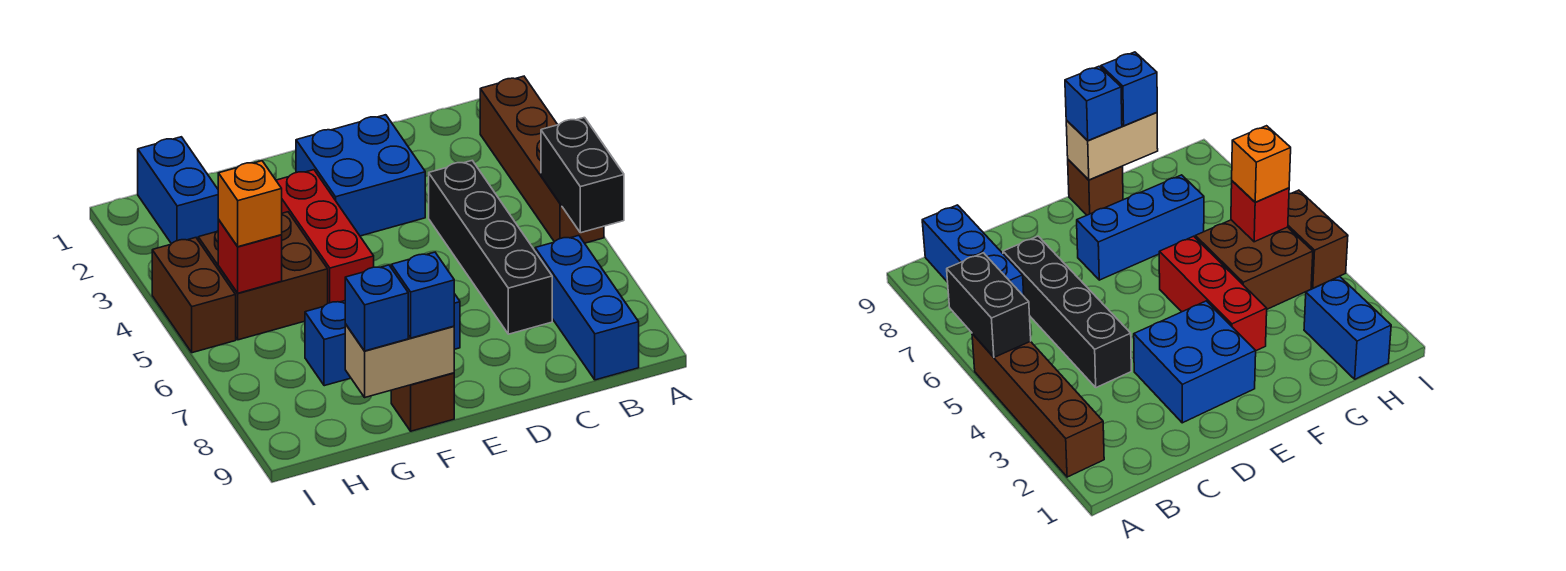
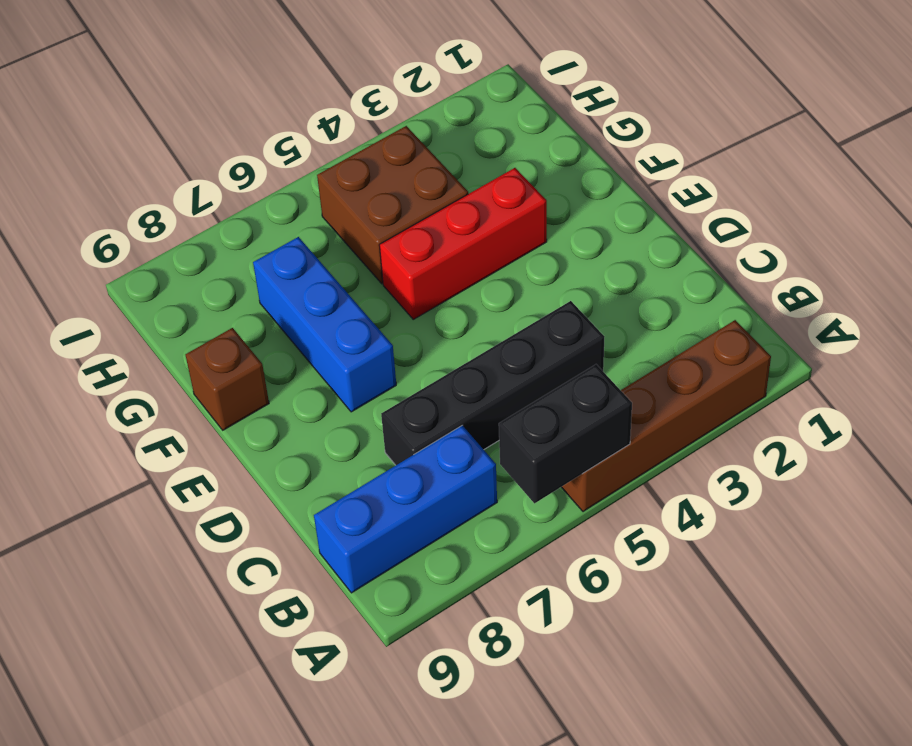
none -> blue brick D2:E3 level 1
none -> blue brick H1:H2 level 1
none -> brown brick I4:I5 level 1

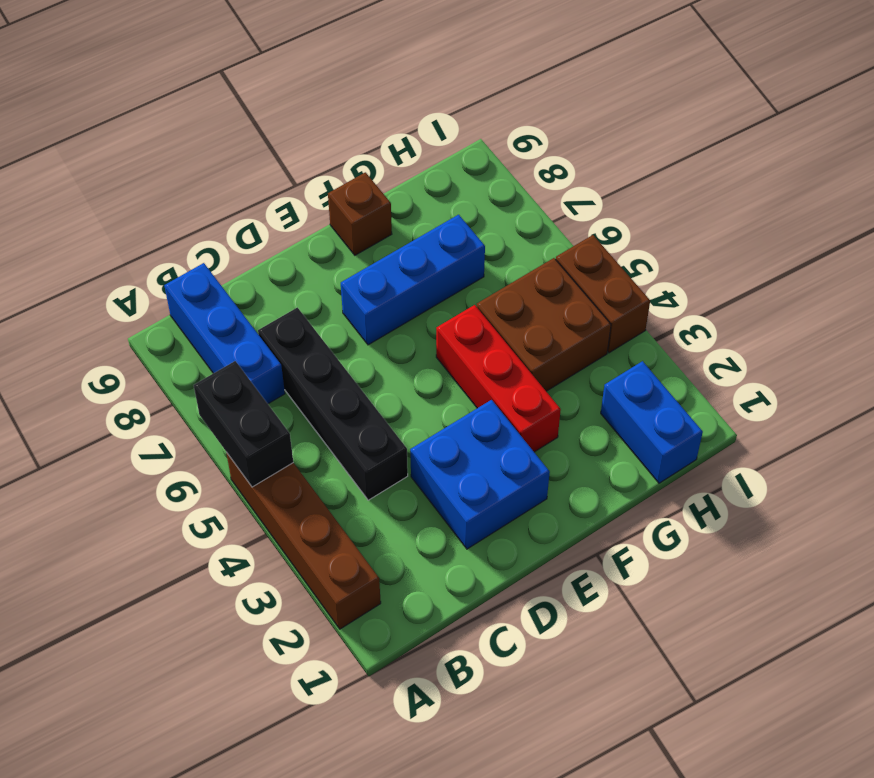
none -> tan brick F9:G9 level 2
none -> red brick H5 level 2
none -> blue brick F9 level 3

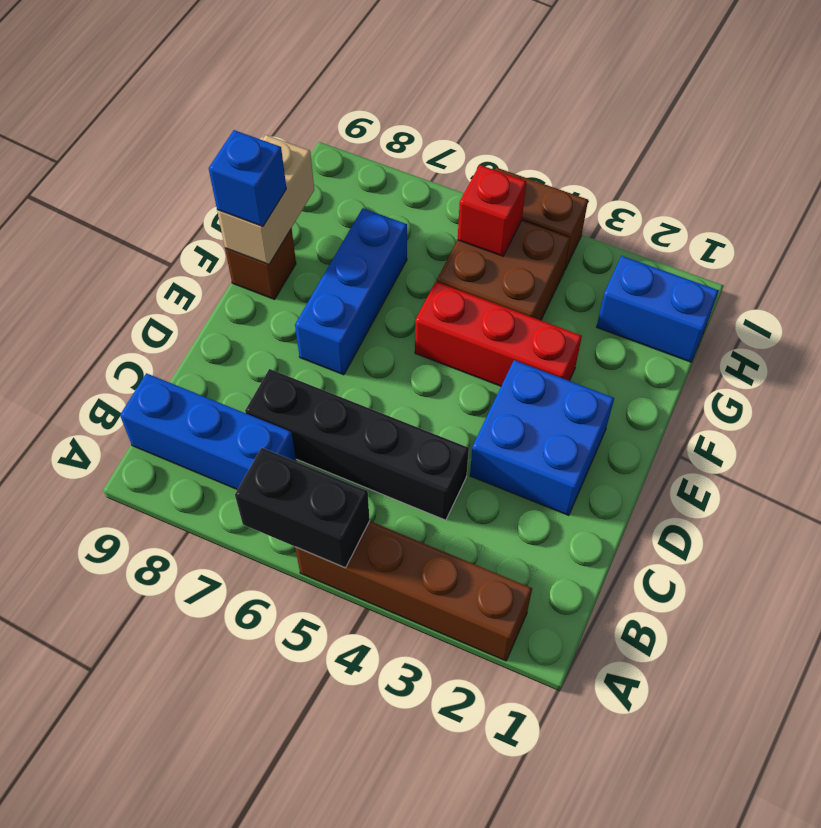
none -> blue brick G9 level 3
none -> orange brick H5 level 3

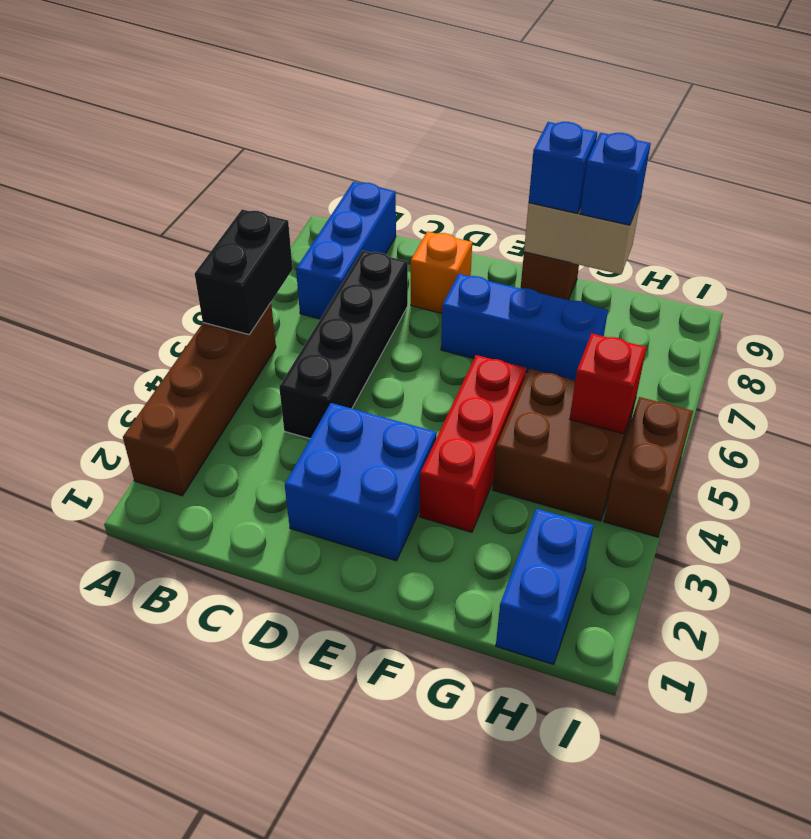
orange brick D8 level 1 -> orange brick H5 level 3

